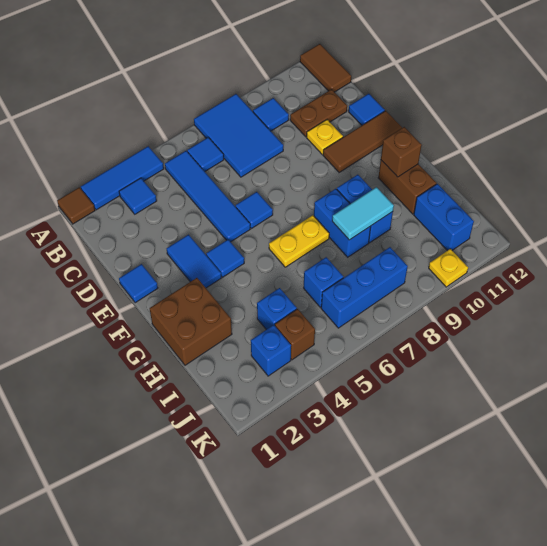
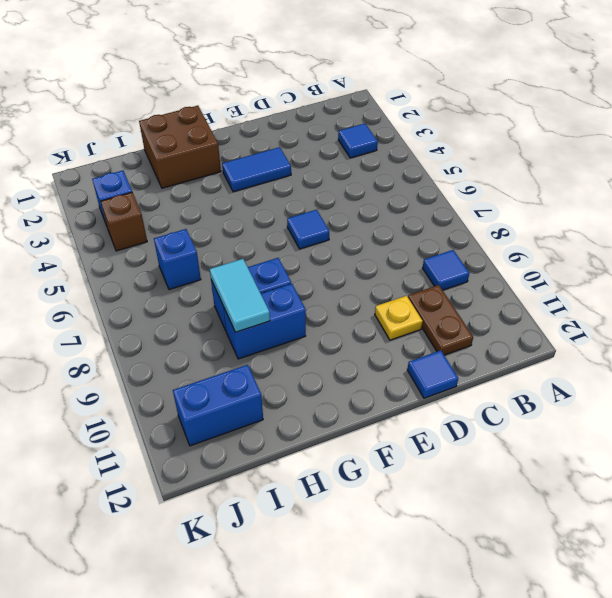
none -> brown tile A1 level 1
none -> blue tile A2:A4 level 1
none -> blue tile A7:C8 level 1
none -> brown tile A12:B12 level 1

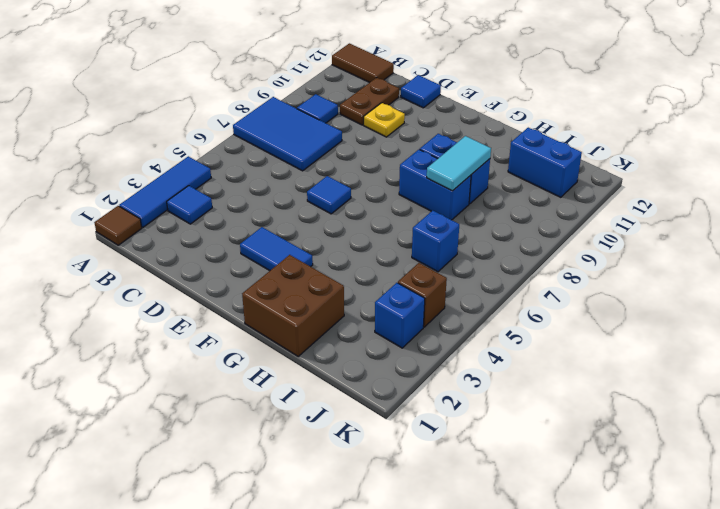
none -> blue tile B5:E5 level 1
none -> blue tile B6 level 1
none -> blue tile E1 level 1
none -> brown tile E10:E12 level 1

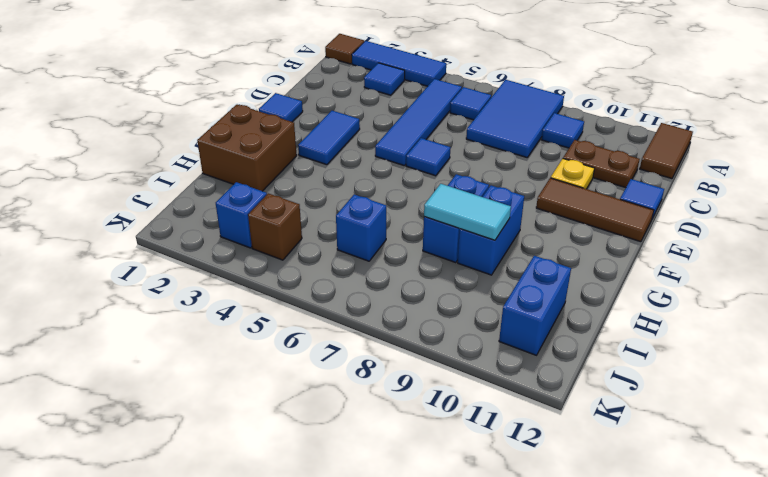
none -> blue tile F4 level 1
none -> yellow plate G6:G7 level 1
none -> brown brick G11:H11 level 1
none -> blue brick I4 level 1

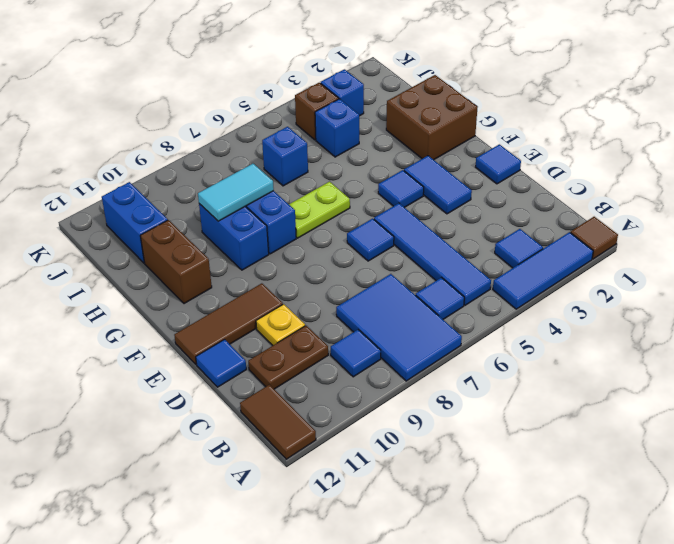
lime plate G6:G7 level 1 -> yellow plate G6:G7 level 1
none -> blue brick J6:J8 level 1
none -> yellow plate K10 level 1
none -> brown brick G11 level 2

